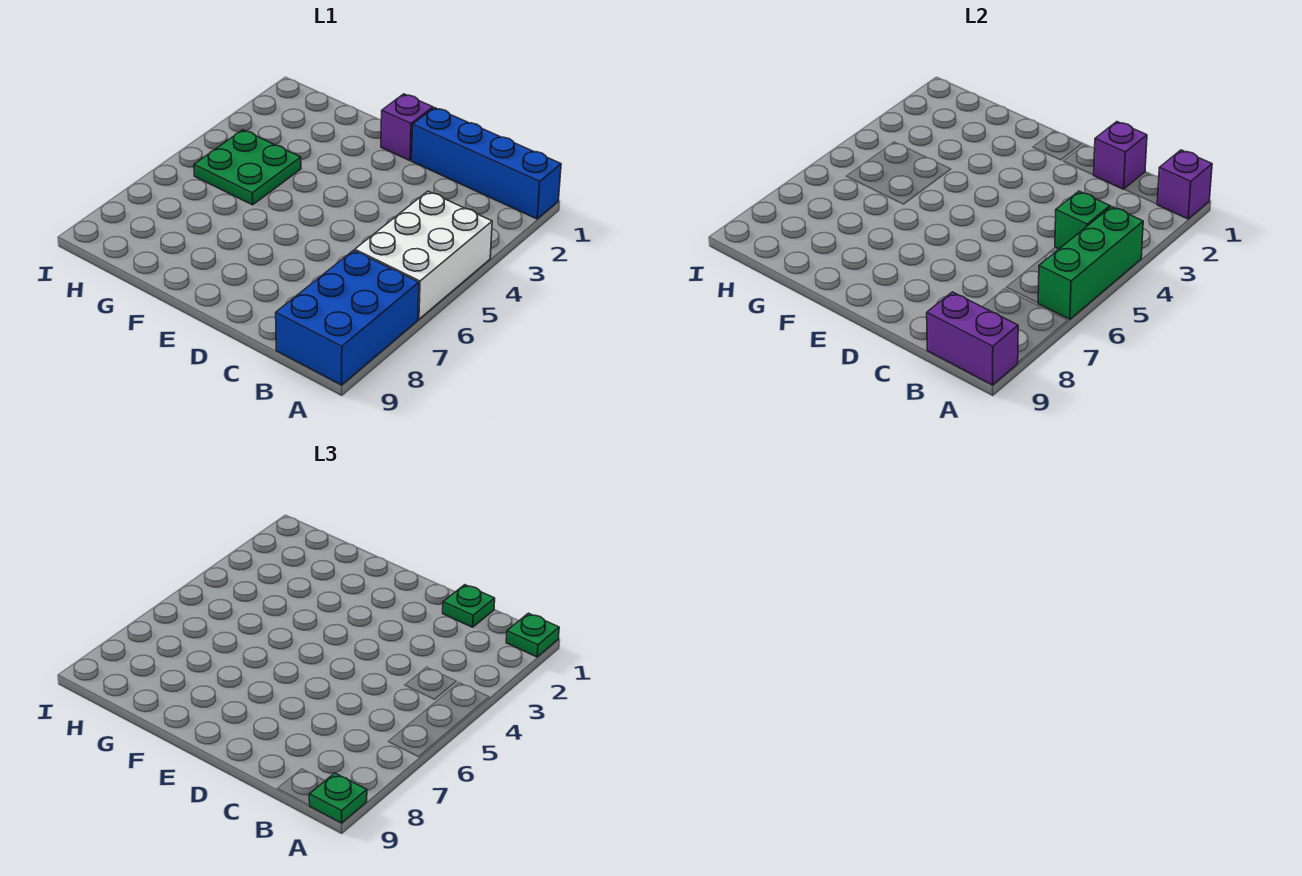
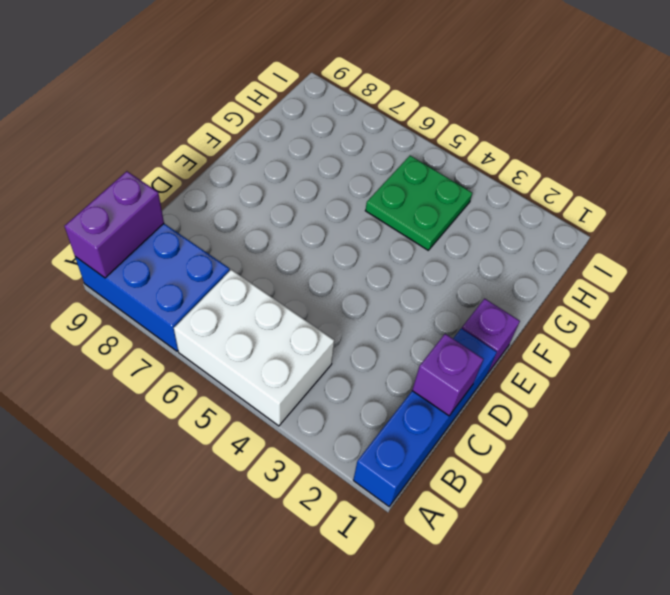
none -> purple brick A1 level 2
none -> green brick A4:A6 level 2
none -> green brick B4 level 2

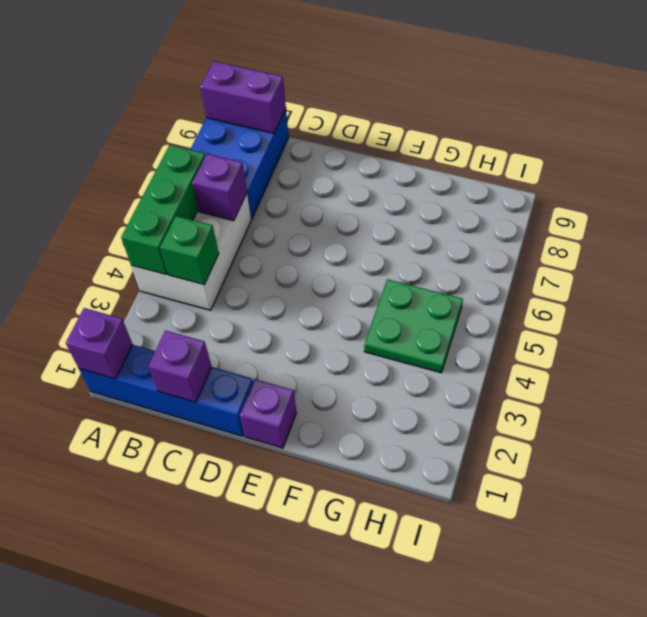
purple brick B6 level 2 -> none
none -> green plate A1 level 3
none -> green plate A9 level 3
none -> green plate C1 level 3

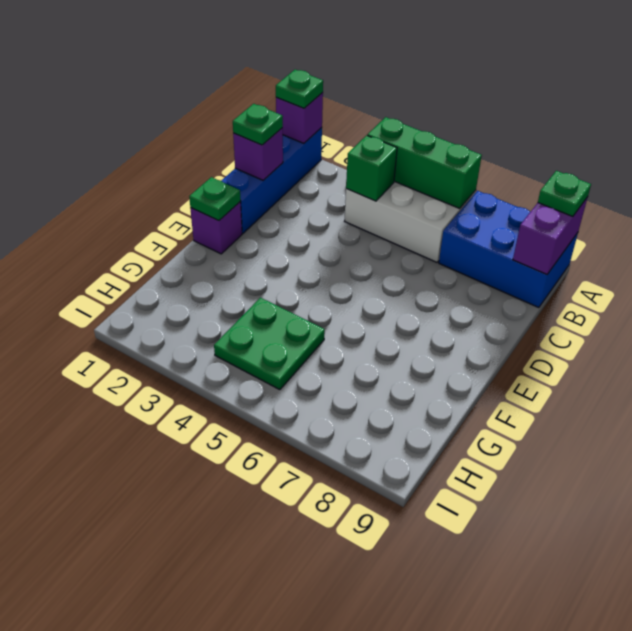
green plate E1 level 2 -> none

